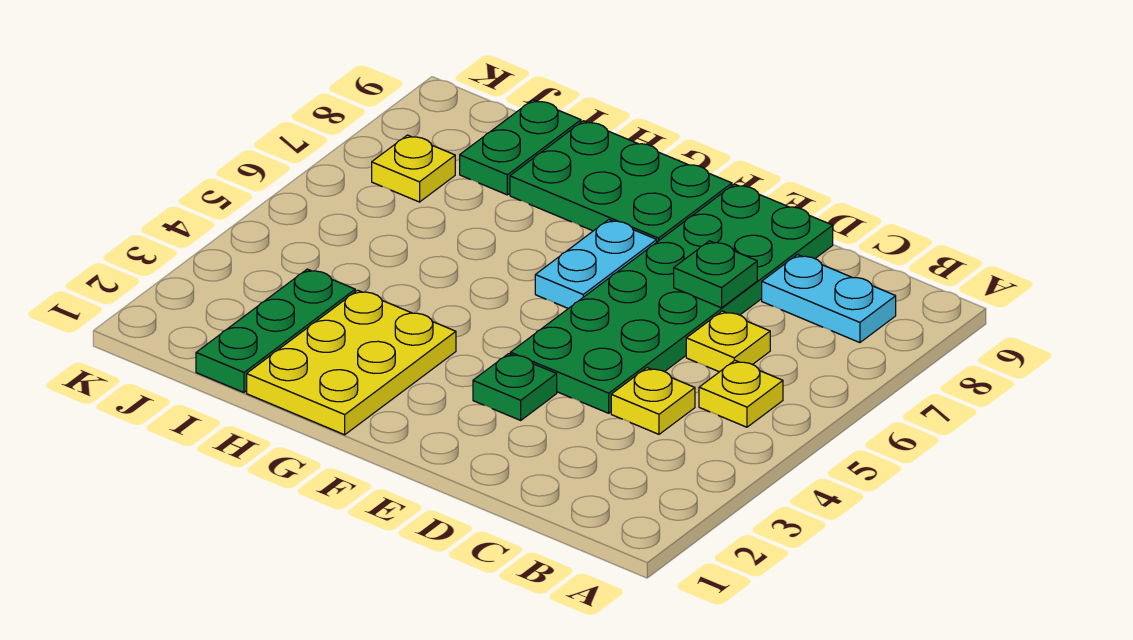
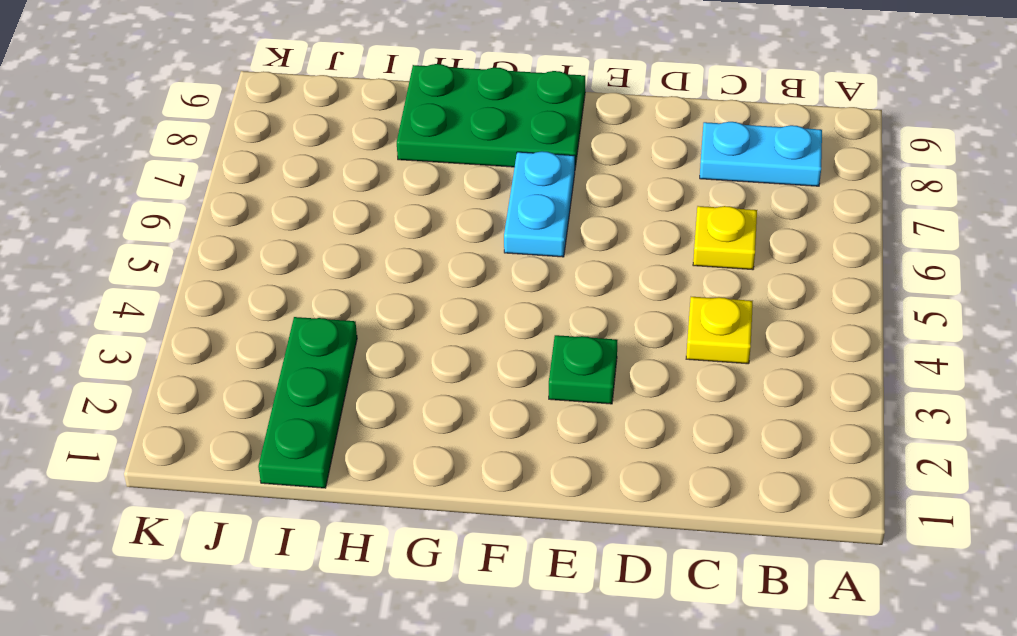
none -> yellow plate B5 level 1
none -> green plate D4:E9 level 1
none -> yellow plate G1:H3 level 1

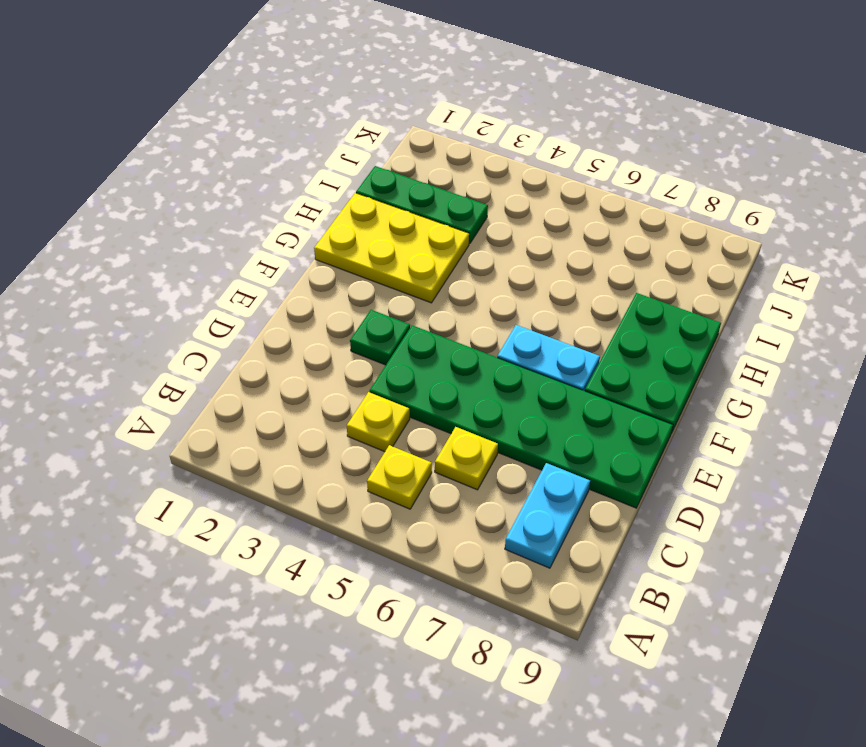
none -> green plate I8:I9 level 1
none -> yellow plate J7 level 1
none -> green plate D7 level 2

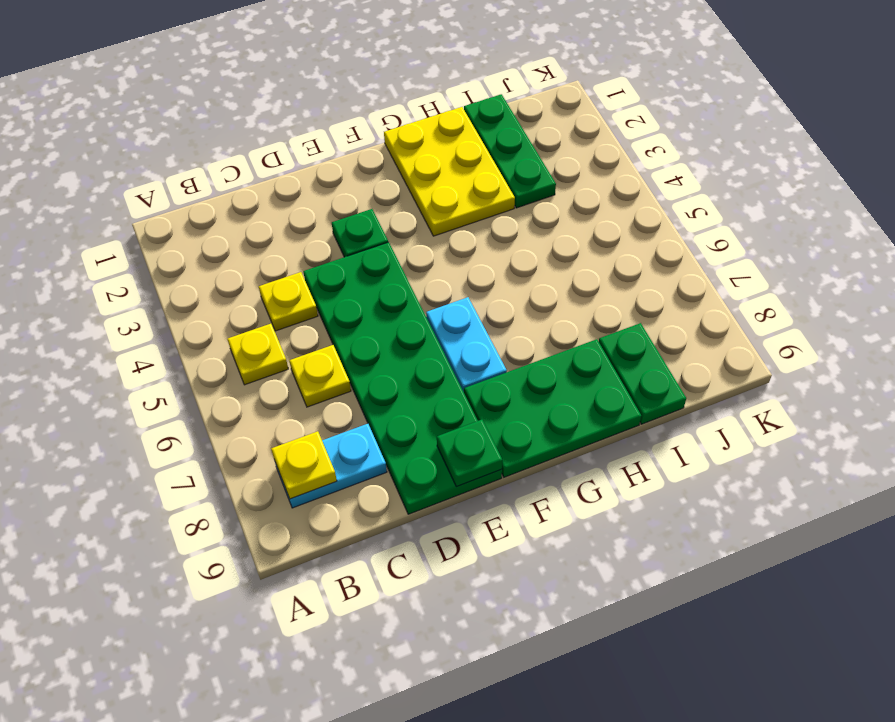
yellow plate B8 level 2 -> yellow plate J7 level 1
green plate E9 level 2 -> green plate D7 level 2

